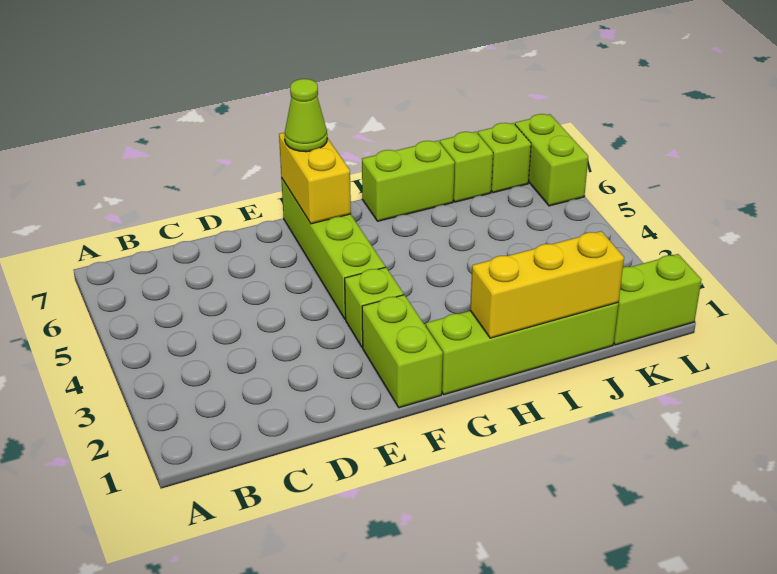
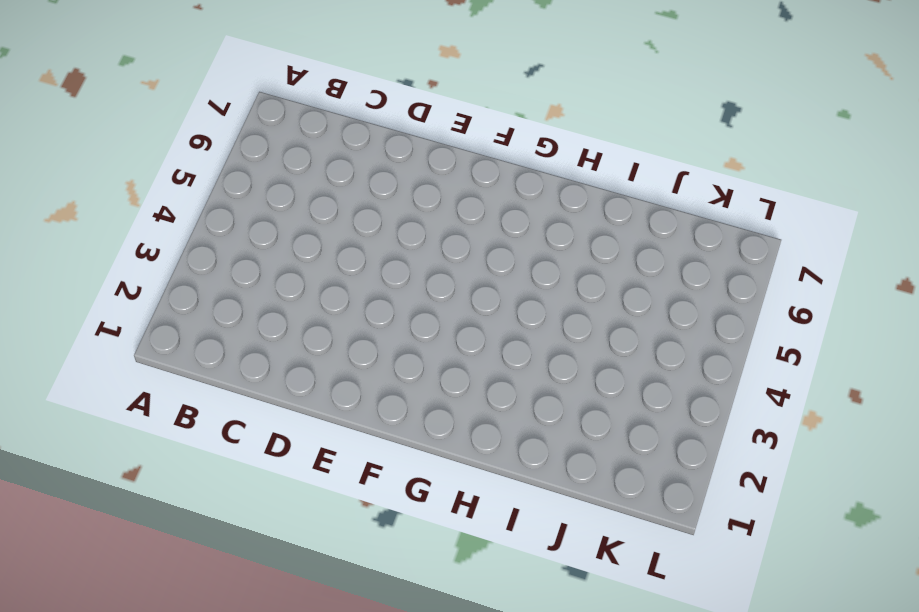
none -> lime brick F1:F2 level 1
none -> lime brick F3 level 1
none -> lime brick F4:F7 level 1

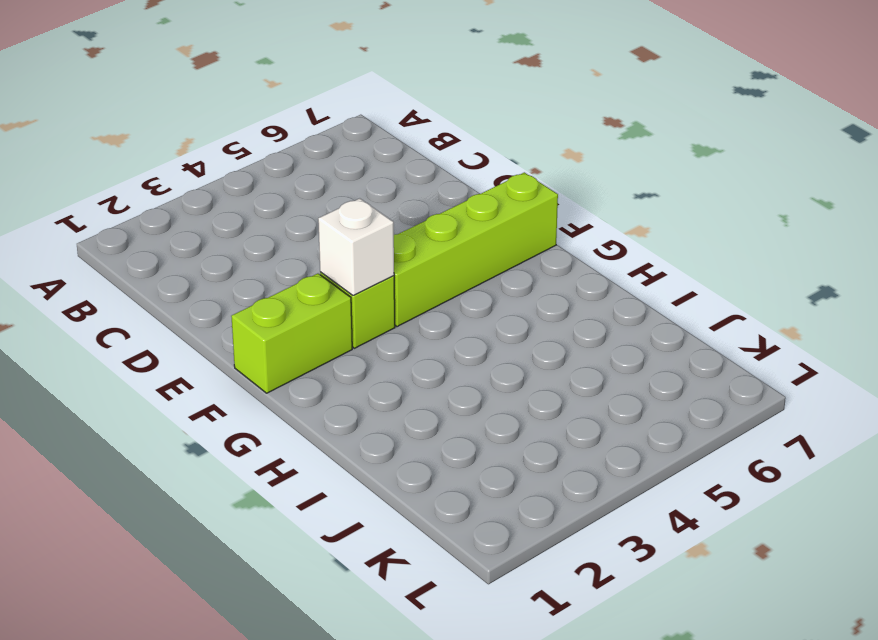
white brick F3 level 2 -> none
none -> lime brick G1:J1 level 1
none -> lime brick H7:I7 level 1
none -> lime brick J7 level 1

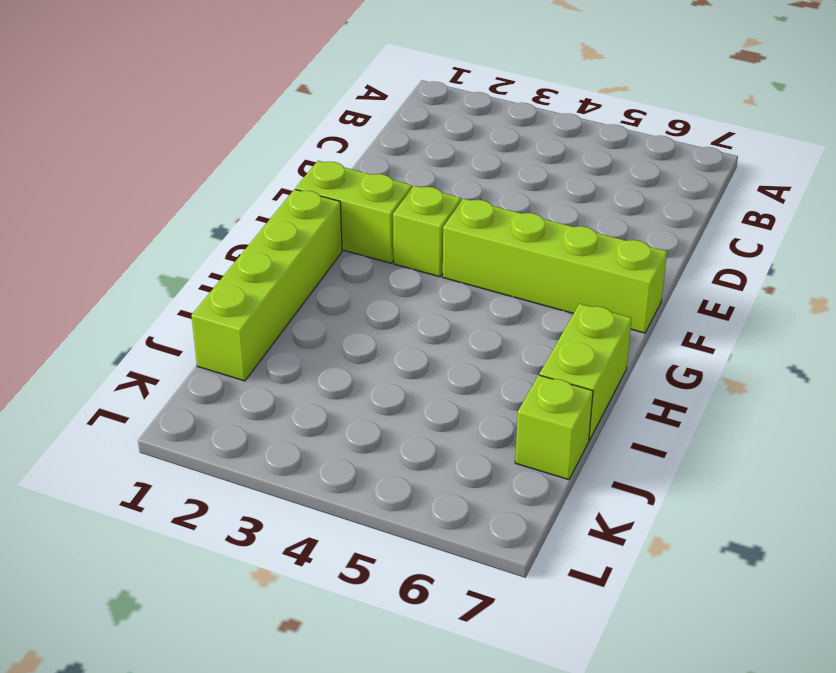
none -> lime brick K1:L1 level 1
none -> lime brick K7 level 1
none -> lime brick L6:L7 level 1

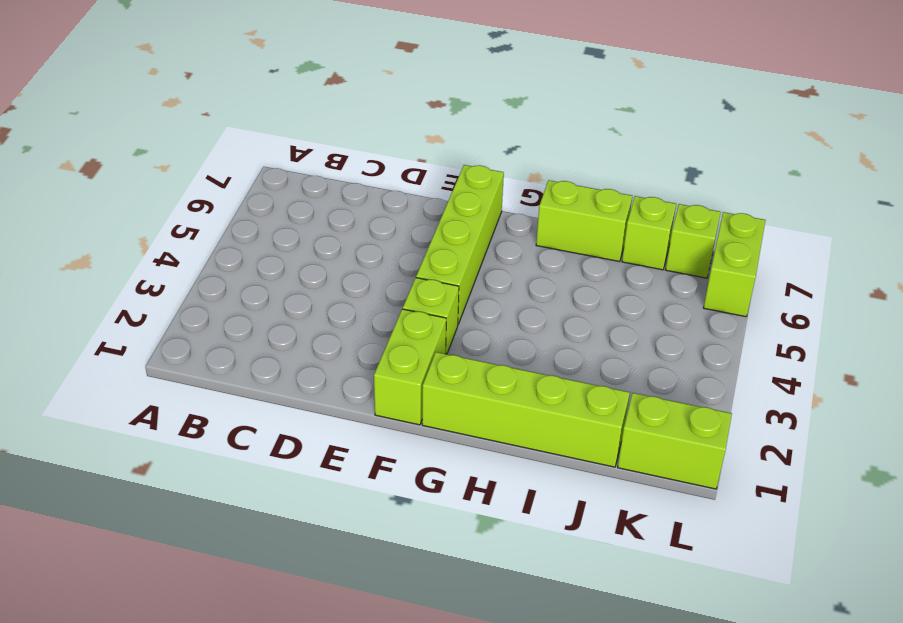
none -> yellow brick F6:F7 level 2
none -> yellow brick H1:J1 level 2
none -> lime cone F7 level 3

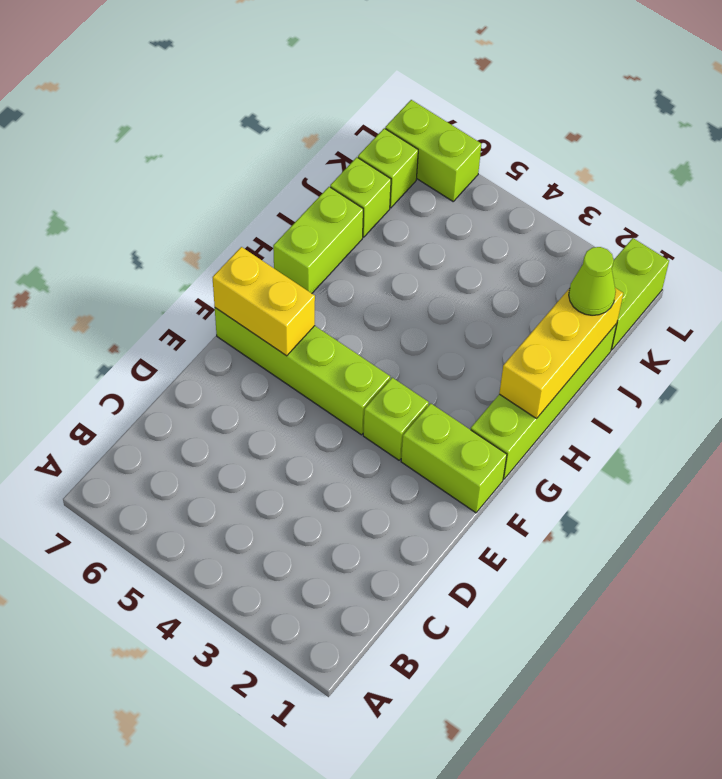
lime cone J1 level 3 -> lime cone F7 level 3

